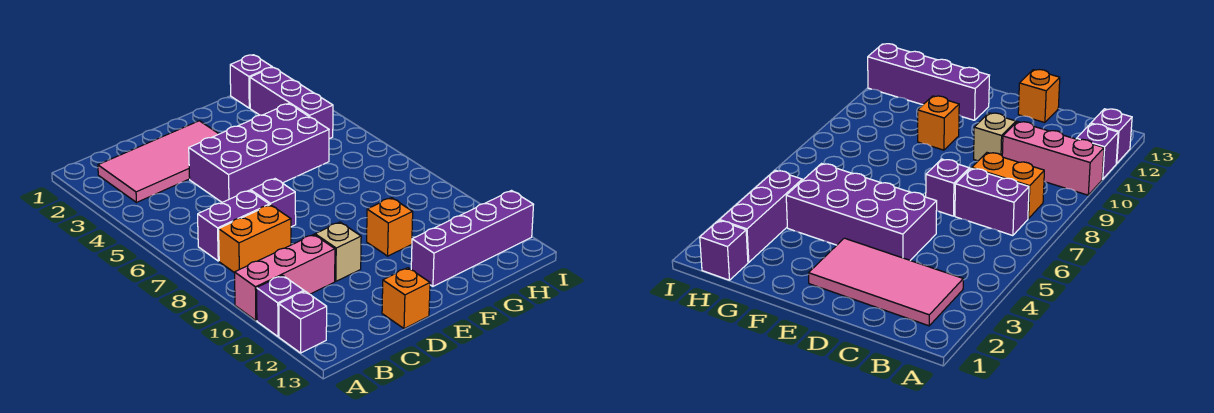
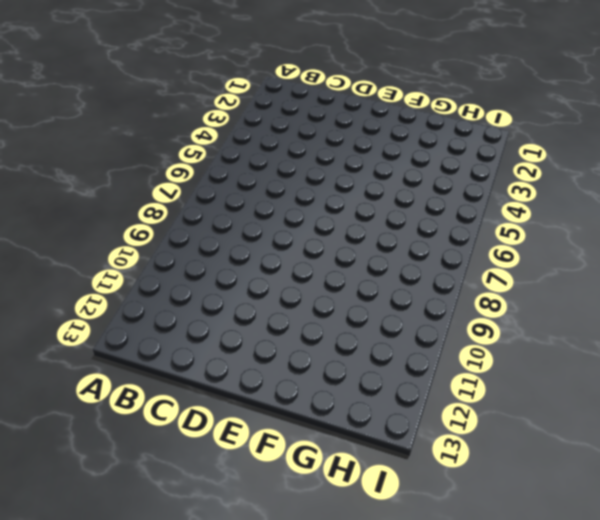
none -> pink brick A10:C10 level 1
none -> purple brick A11 level 1
none -> purple brick A12 level 1

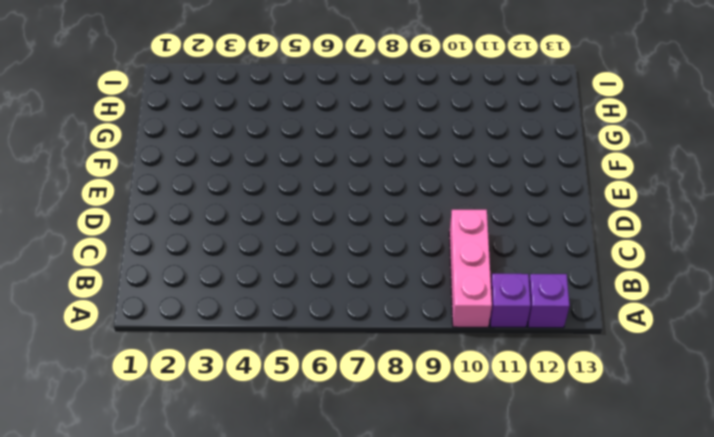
none -> pink tile B2:E3 level 1
none -> purple brick B7:C7 level 1
none -> orange brick B8:C8 level 1

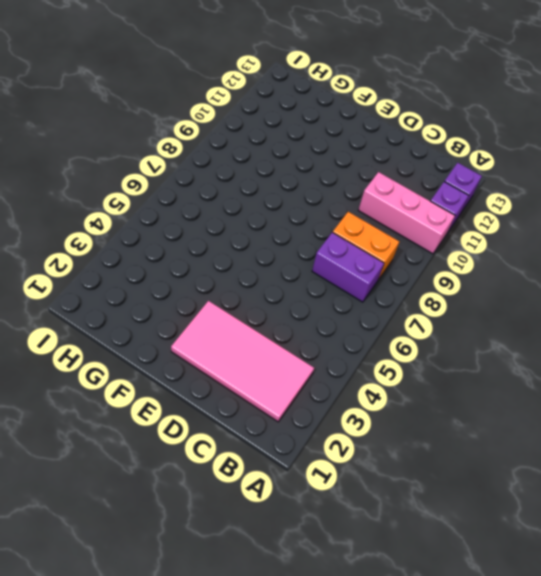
none -> purple brick D4:G5 level 1
none -> purple brick D7 level 1
none -> tan brick D10 level 1

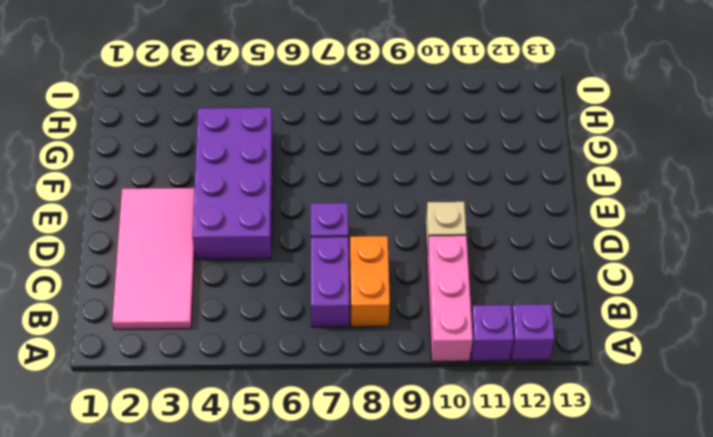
none -> orange brick D13 level 1
none -> orange brick F10 level 1
none -> purple brick F12:I12 level 1

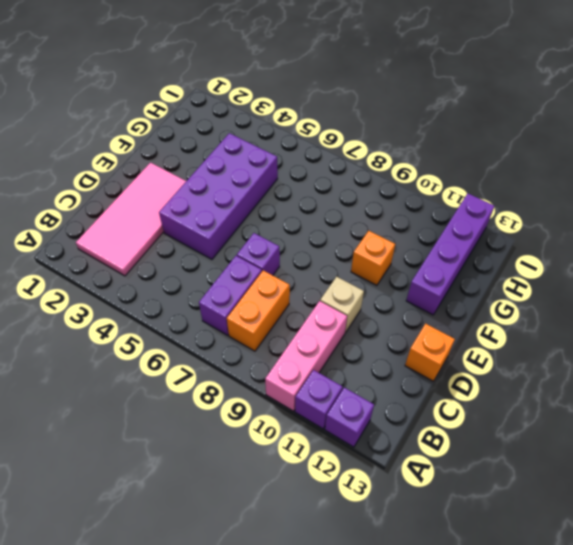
none -> purple brick H1 level 1
none -> purple brick H2:H4 level 1

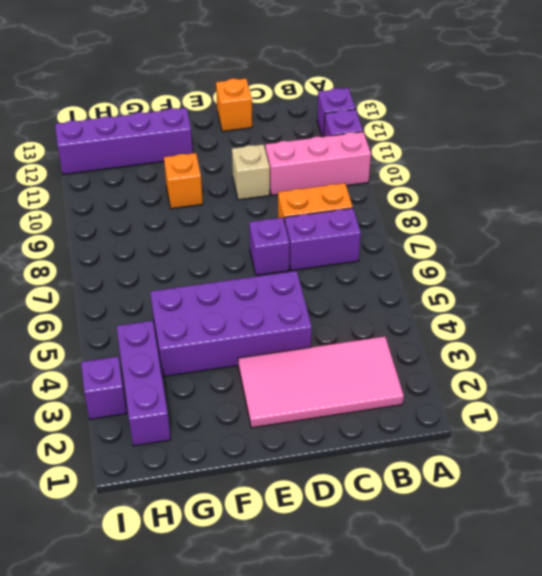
purple brick I3 level 1 -> purple brick H1 level 1

